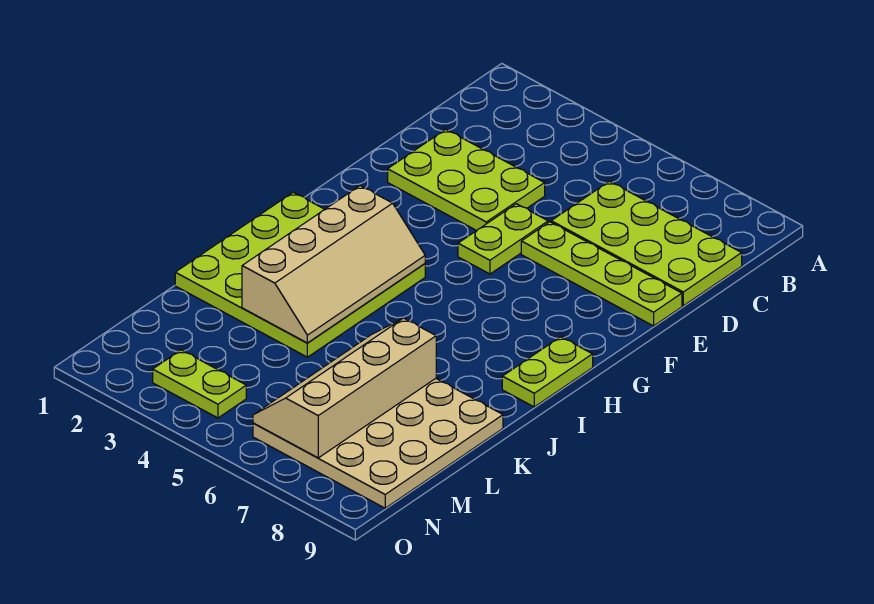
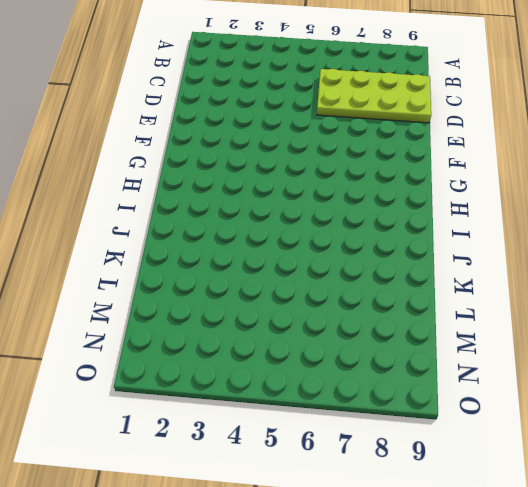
none -> lime plate D2:E4 level 1
none -> lime plate E5:F5 level 1

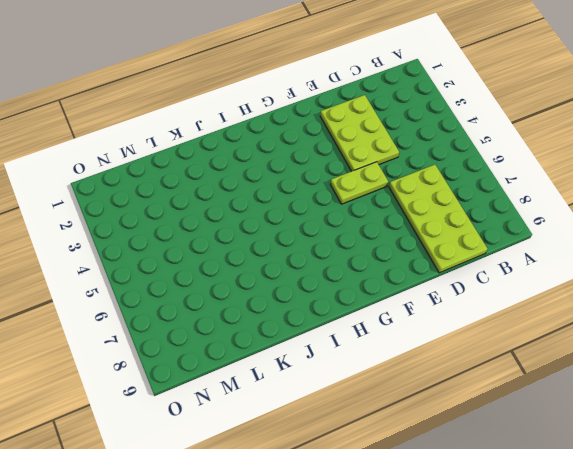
none -> lime plate E6:E9 level 1
none -> lime plate H1:K4 level 1

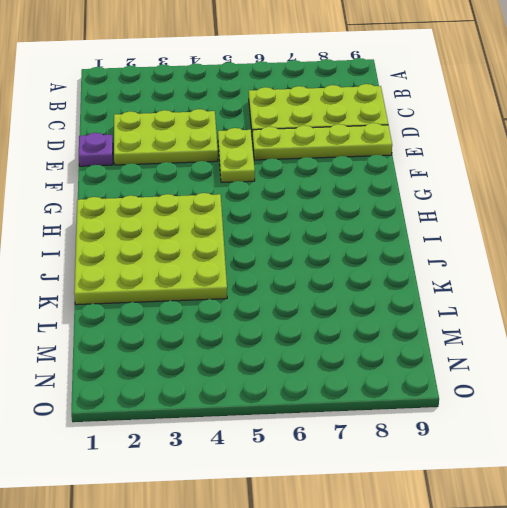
purple plate E1 level 1 -> none
none -> lime plate H9:I9 level 1
none -> tan plate K6:N9 level 1

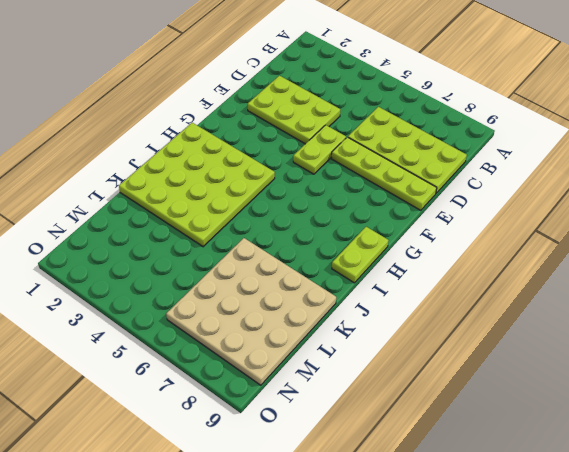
none -> lime plate N3:N4 level 1
none -> tan slope H3:K4 level 2 top 3

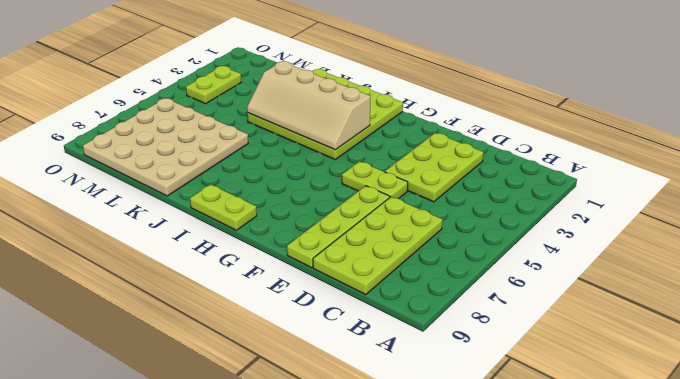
none -> tan slope K6:N7 level 2 top 7

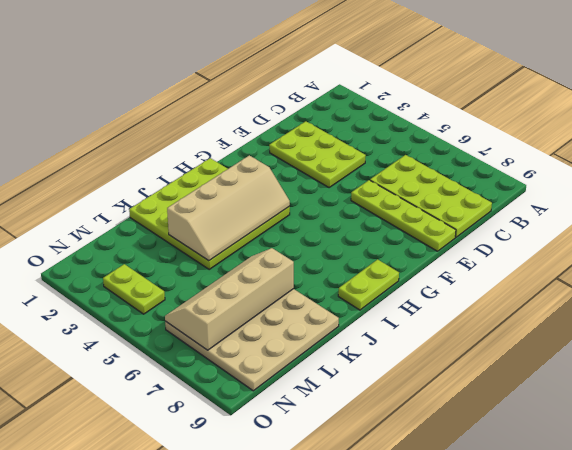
none -> lime plate E5:F5 level 1

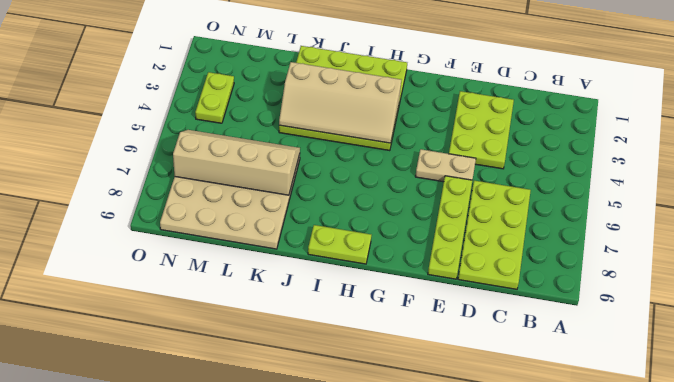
tan plate E5:F5 level 1 -> lime plate E5:F5 level 1

